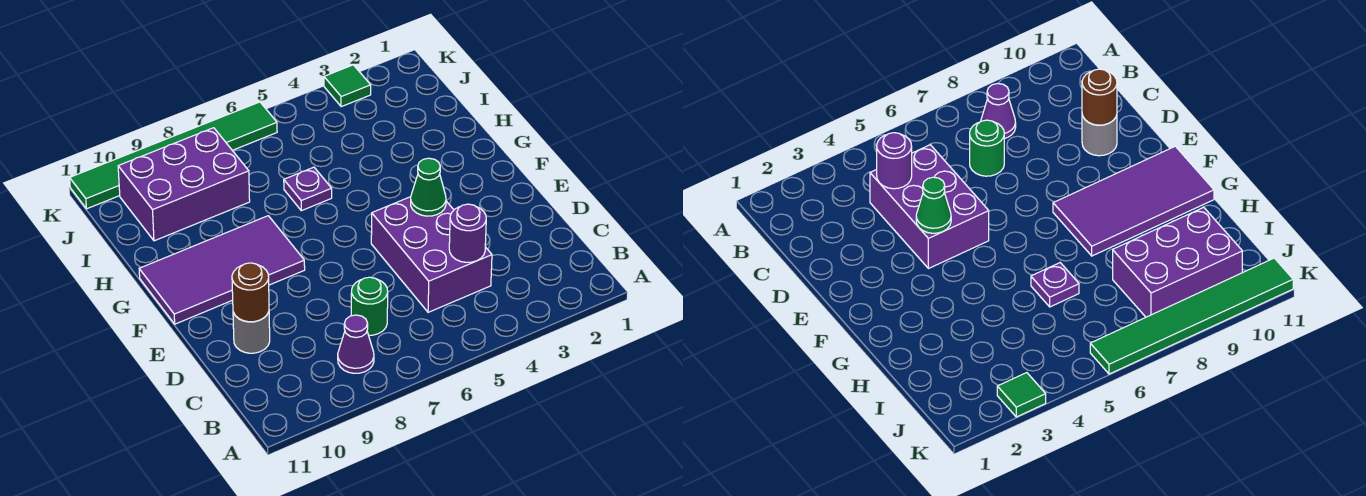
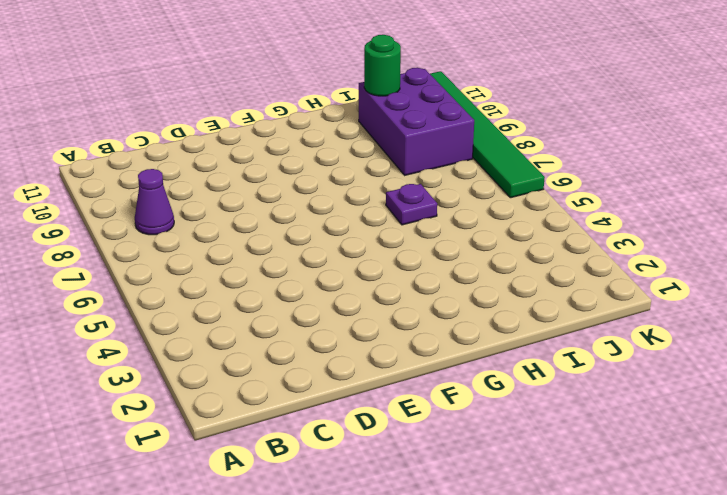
green round brick I10 level 2 -> green round brick C7 level 1
none -> purple brick C4:E5 level 1
none -> grey round brick D10 level 1
none -> purple tile F8:G11 level 1

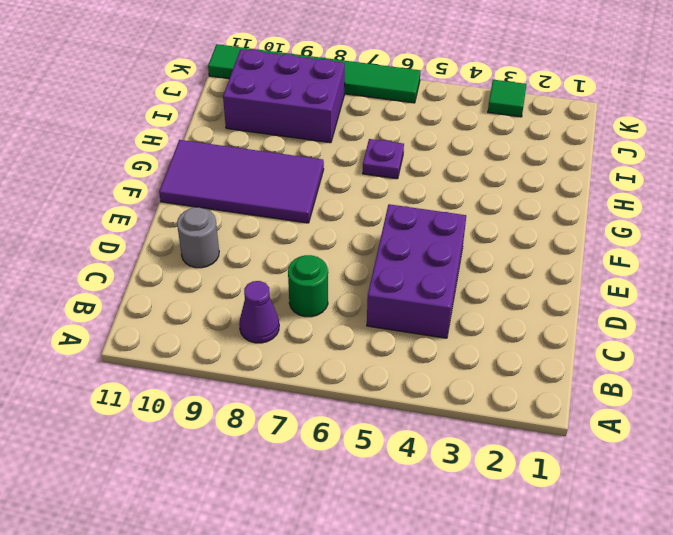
none -> purple round brick C4 level 2
none -> brown round brick D10 level 2
none -> green cone E4 level 2

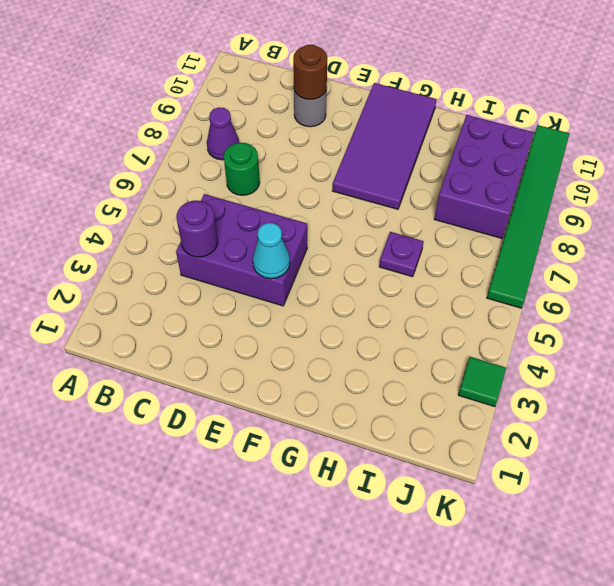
cyan cone E4 level 2 -> green cone E4 level 2

